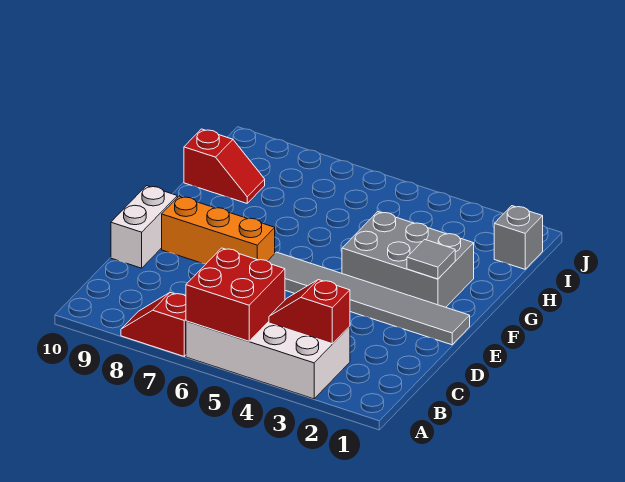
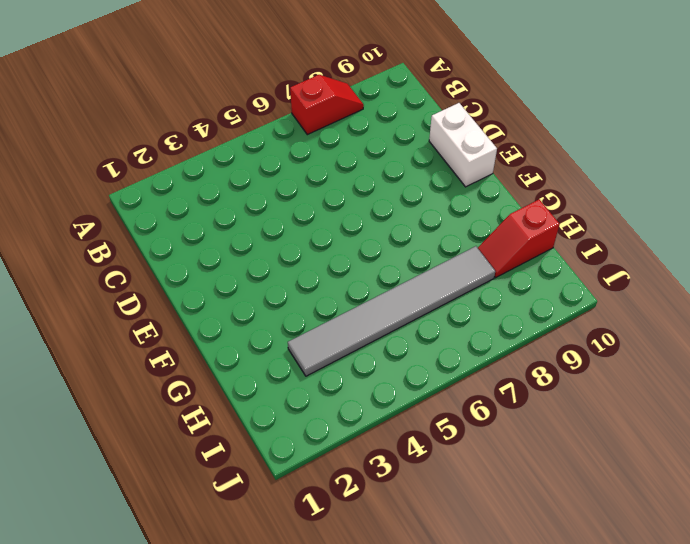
grey tile H3:H8 level 1 -> grey tile E1:E6 level 1
none -> white brick A3:B6 level 1
none -> orange brick E7:E9 level 1

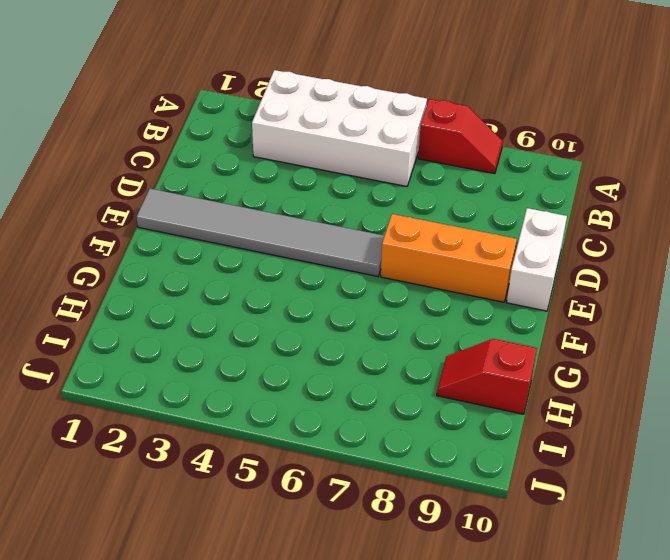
none -> grey brick F2:G4 level 1
none -> grey brick I1 level 1

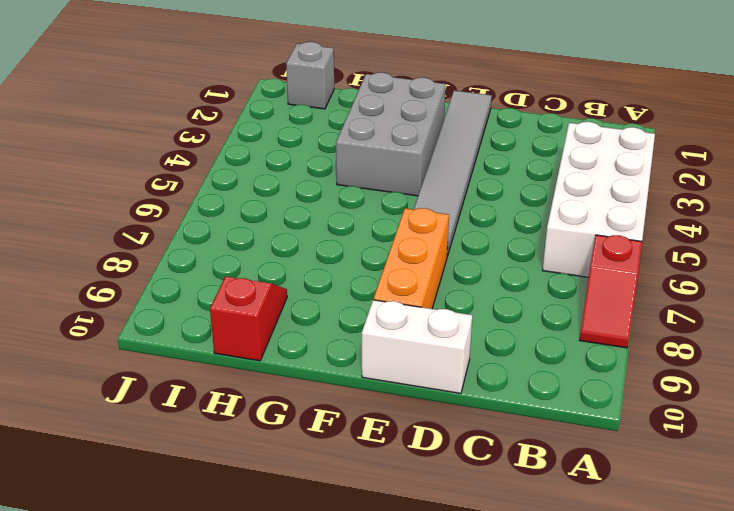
none -> red brick A5:B6 level 2
none -> red slope B3:B4 level 2 top 3

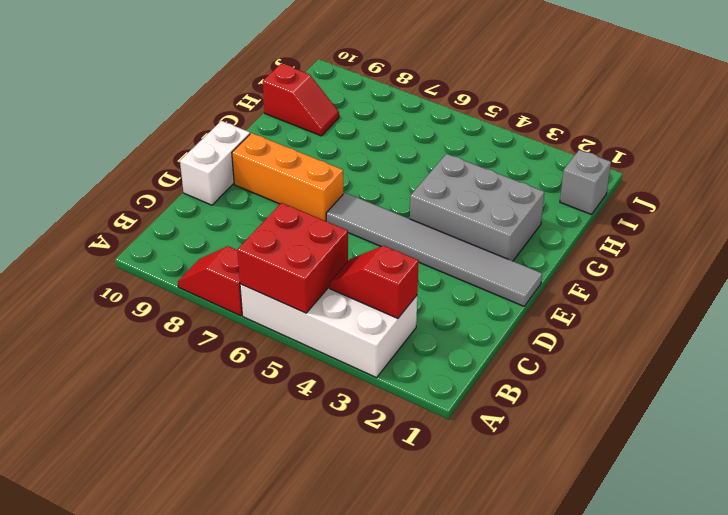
none -> grey tile F2 level 2

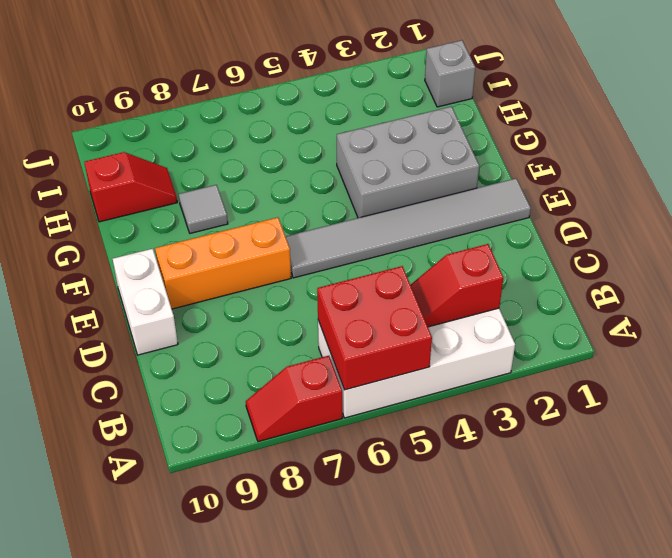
grey tile G8 level 1 -> grey tile F2 level 2

